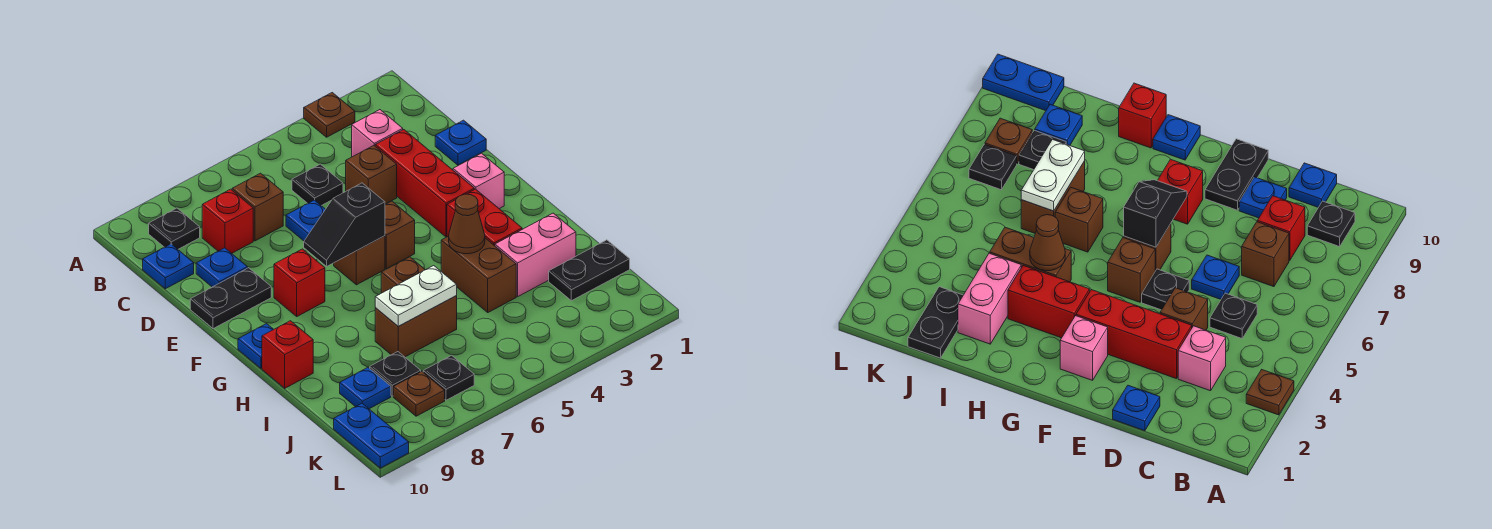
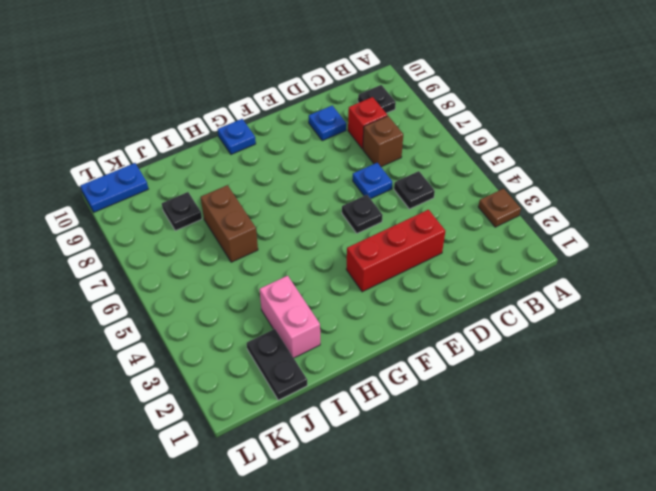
none -> pink brick C3 level 1
none -> blue plate C10 level 1
none -> blue plate D1 level 1
none -> brown brick D4 level 1

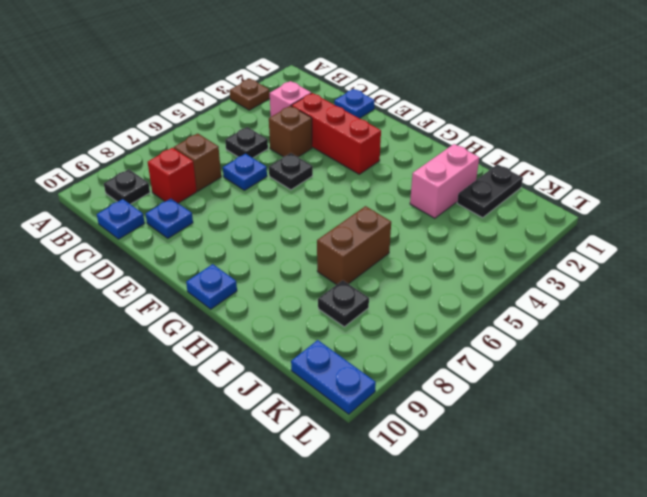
none -> black plate E9:E10 level 1
none -> pink brick F2 level 1
none -> brown brick F5 level 1
none -> brown brick F6 level 1

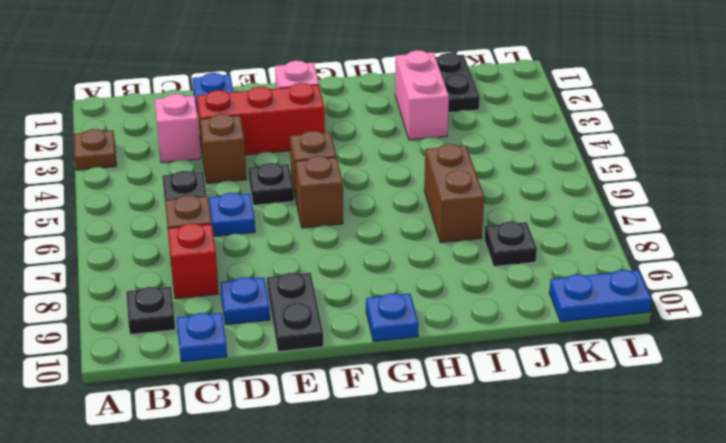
none -> red brick F8 level 1
none -> red brick G3:H3 level 1
none -> brown brick H4:I4 level 1
none -> brown brick H6 level 1

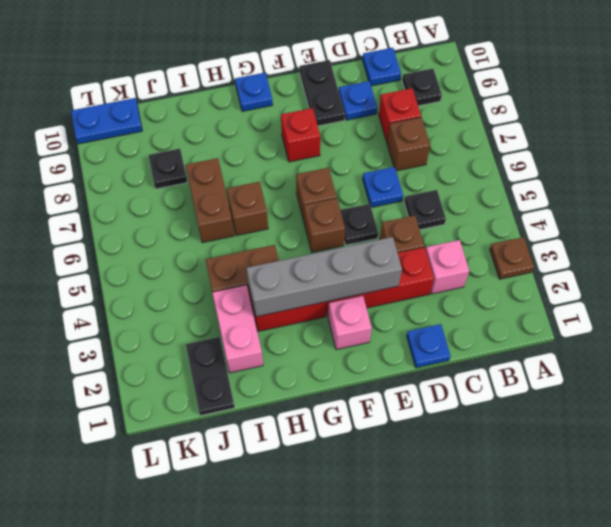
grey brick E3:H3 level 2 -> none
none -> red brick H10 level 1
none -> blue plate J9 level 1
none -> black plate K7 level 1
none -> brown plate K8 level 1

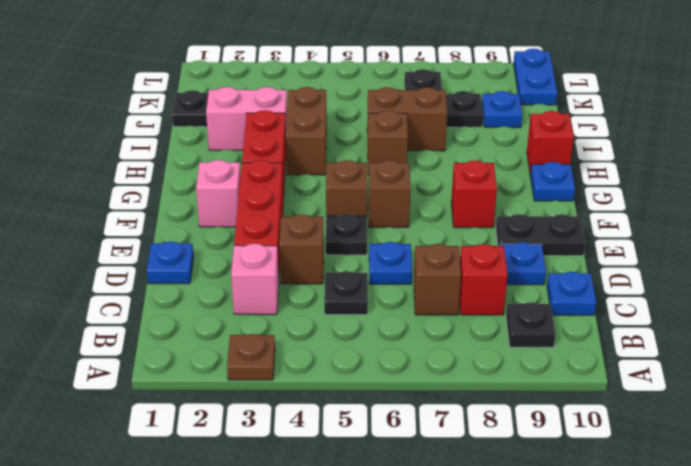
none -> brown plate K8 level 1
none -> black slope F6:F7 level 2 top 6
none -> brown cone H4 level 2
none -> white plate I6:I7 level 2

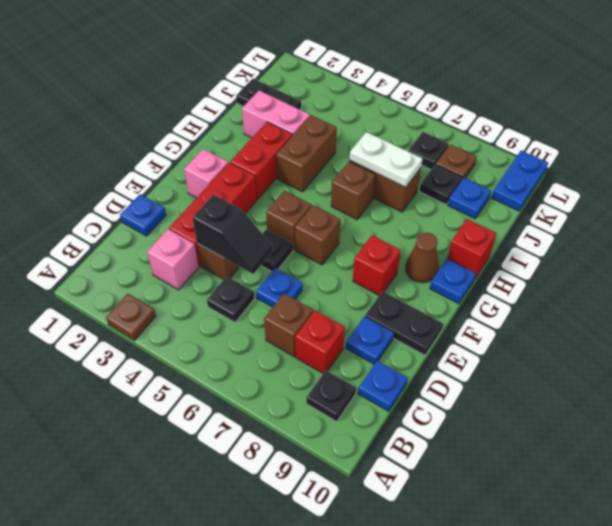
black slope D4:D5 level 2 top 4 -> black slope F6:F7 level 2 top 6
brown cone G9 level 1 -> brown cone H4 level 2

